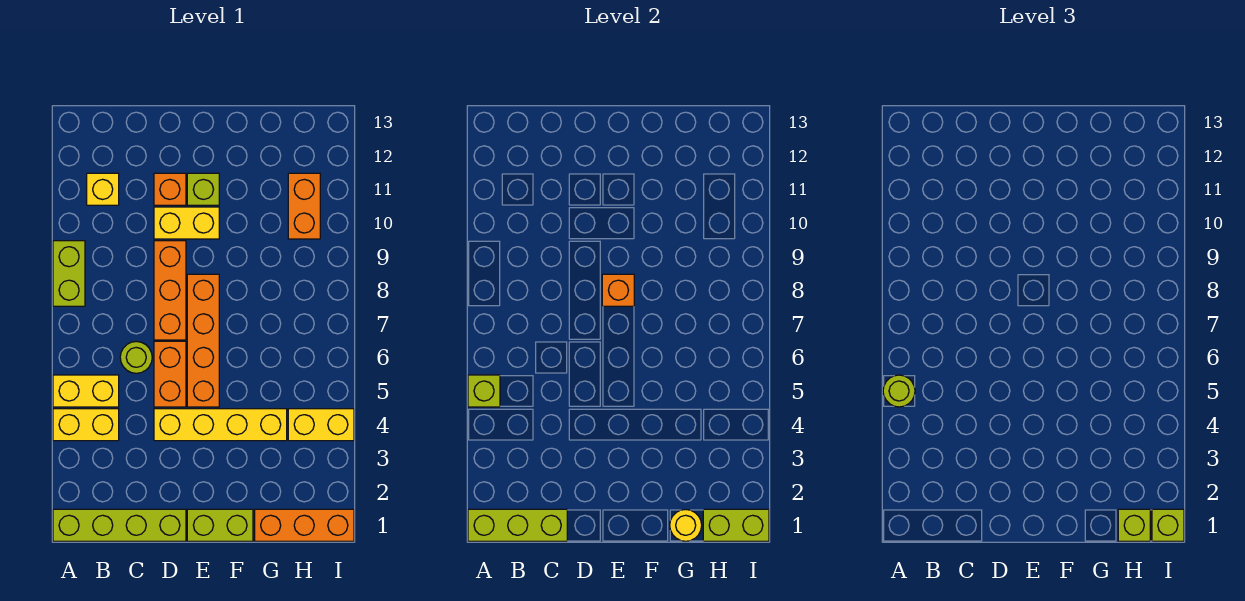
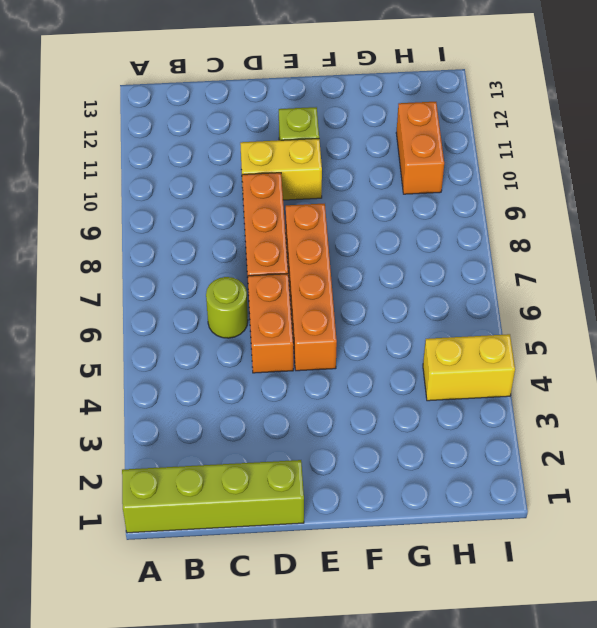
none -> yellow brick A4:B4 level 1
none -> yellow brick A5:B5 level 1
none -> lime brick A8:A9 level 1

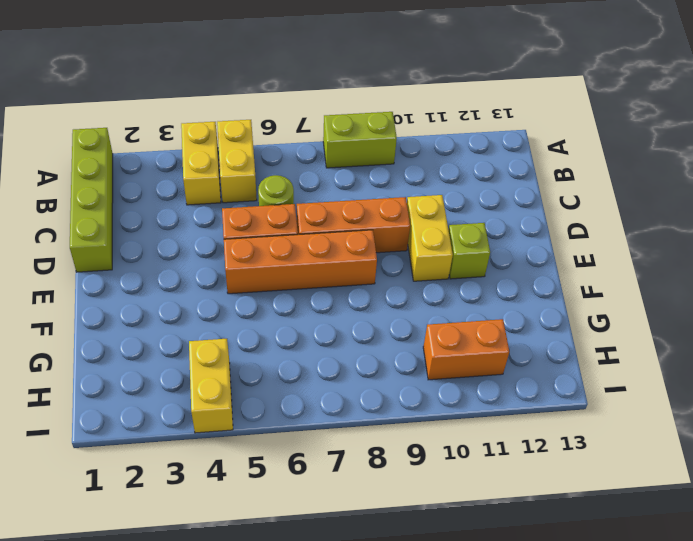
none -> yellow brick B11 level 1
none -> yellow brick D4:G4 level 1
none -> orange brick D11 level 1

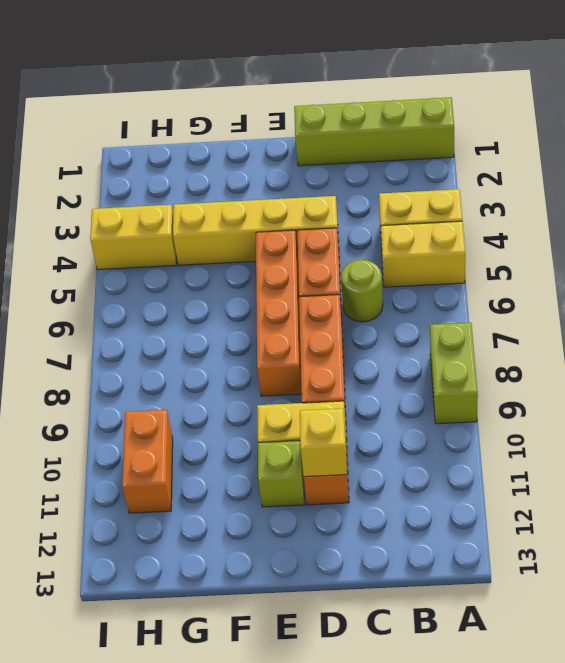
yellow brick D11 level 2 -> yellow brick B11 level 1
none -> lime brick E1:F1 level 1
none -> orange brick G1:I1 level 1
none -> lime brick A1:C1 level 2

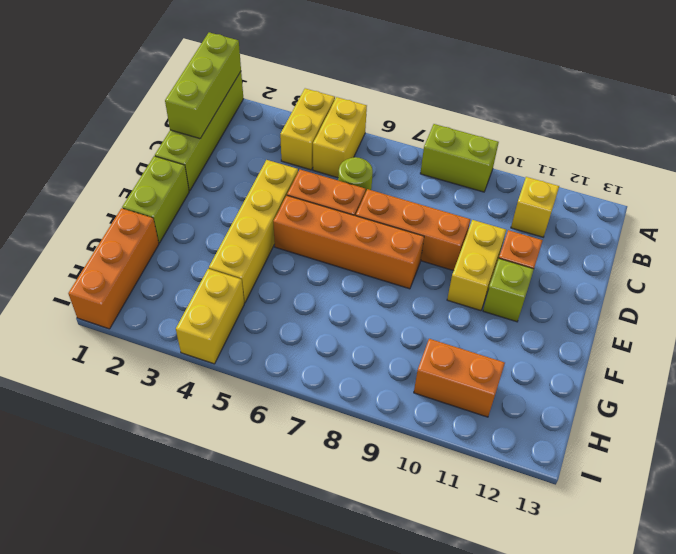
none -> lime brick A5 level 2
none -> orange brick E8 level 2
none -> yellow round brick G1 level 2

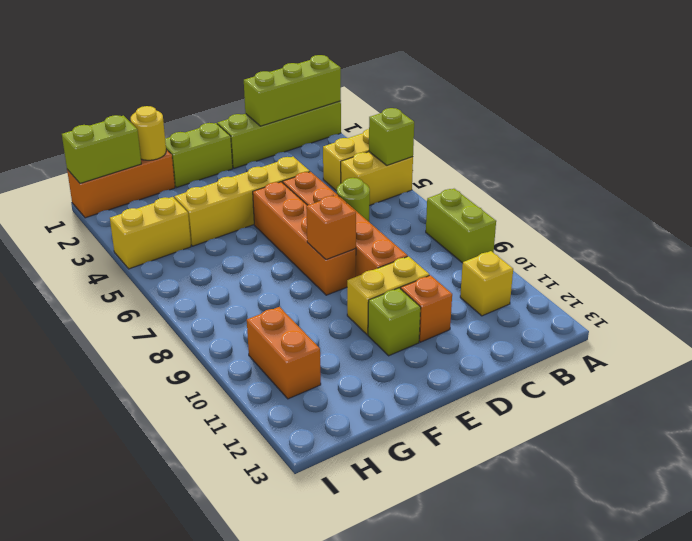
none -> lime round brick A5 level 3
none -> lime brick H1 level 3
none -> lime brick I1 level 3

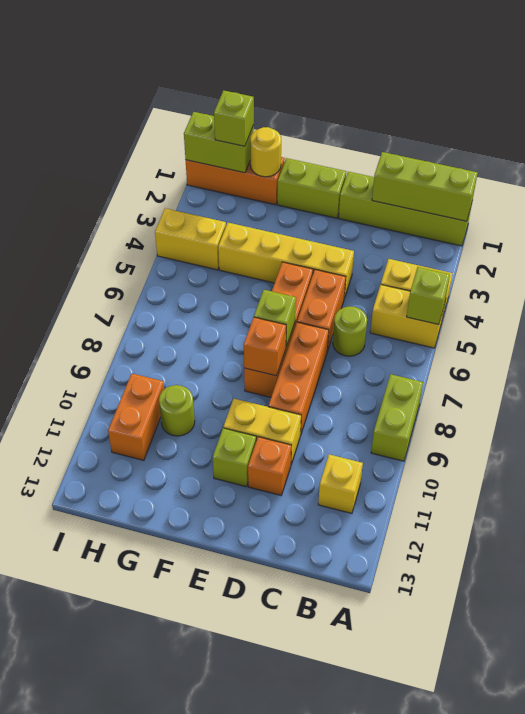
lime brick E7 level 2 -> lime brick I1 level 3
lime round brick G10 level 1 -> lime round brick A5 level 3

